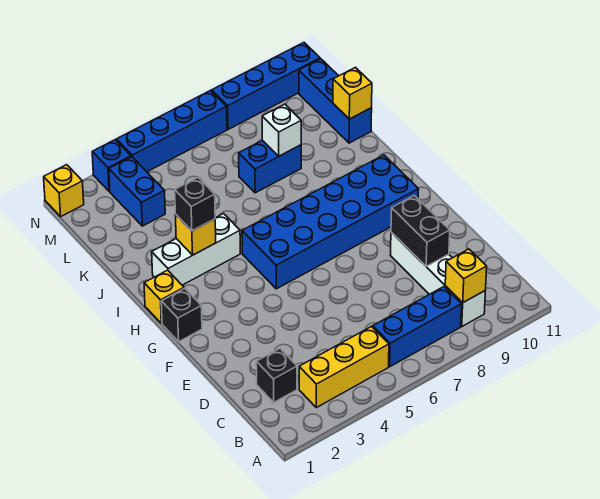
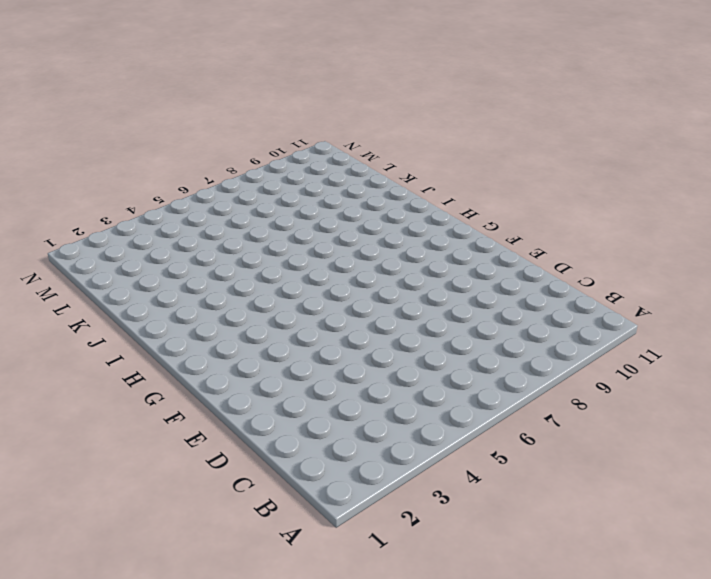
none -> yellow brick B3:B5 level 1
none -> blue brick B6:B8 level 1
none -> white brick B9:E9 level 1

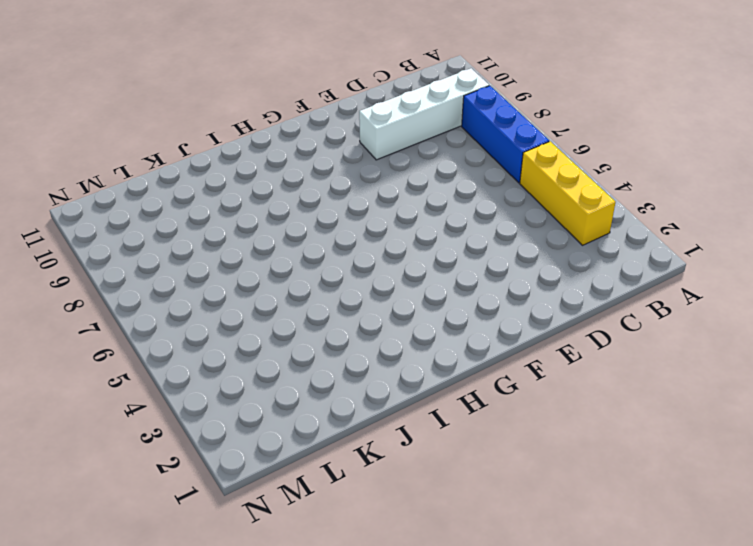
none -> black brick C2 level 1
none -> black brick G1 level 1
none -> blue brick G5:H10 level 1

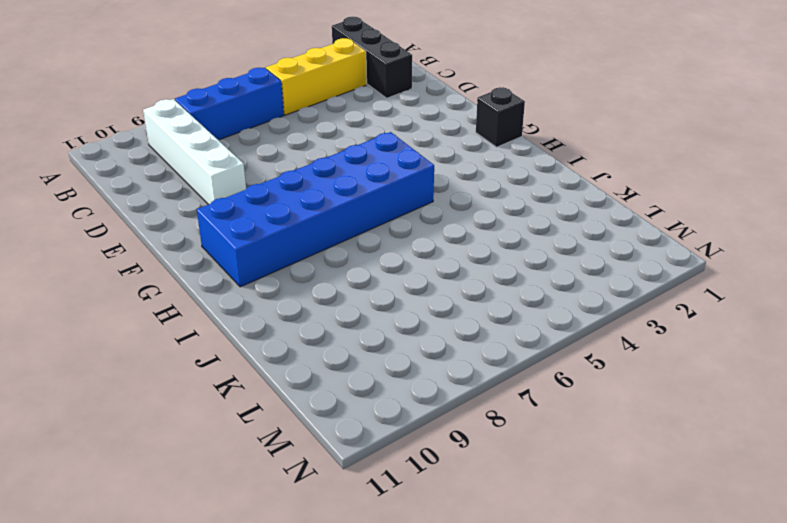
black brick A2:C2 level 1 -> black brick C2 level 1
none -> yellow brick H1 level 1
none -> white brick I2:I4 level 1
none -> blue brick K7:K8 level 1

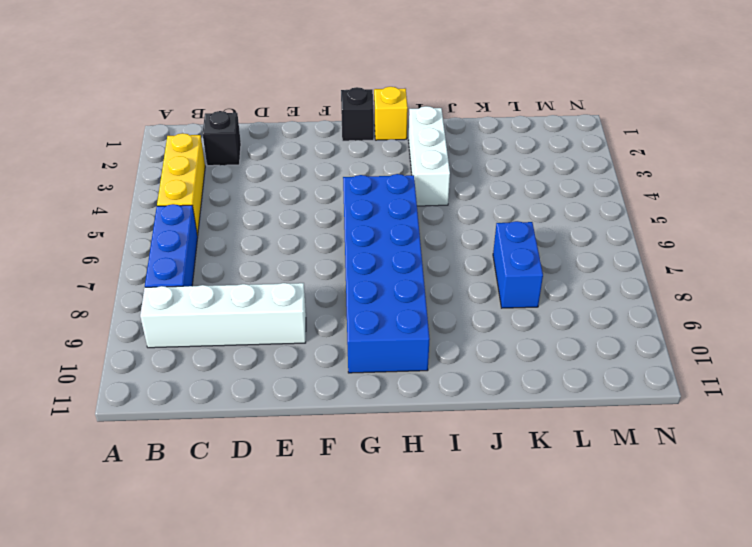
none -> blue brick K11:M11 level 1
none -> blue brick L3:M3 level 1
none -> yellow brick N1 level 1

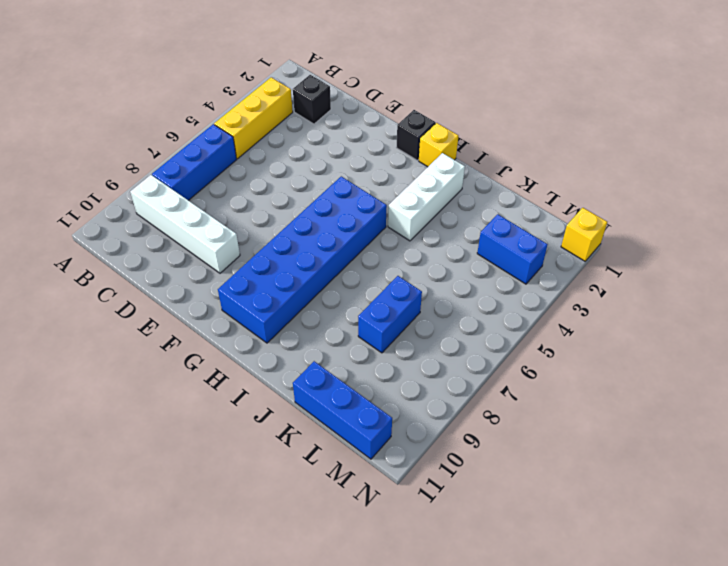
none -> blue brick N3 level 1
none -> blue brick N4:N7 level 1
none -> blue brick N8:N11 level 1

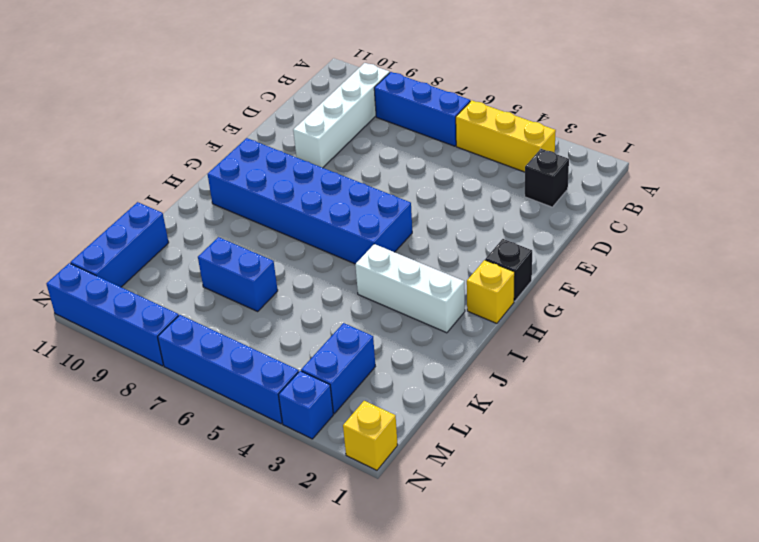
none -> yellow brick B9 level 2
none -> black brick D9:E9 level 2
none -> yellow brick I3 level 2

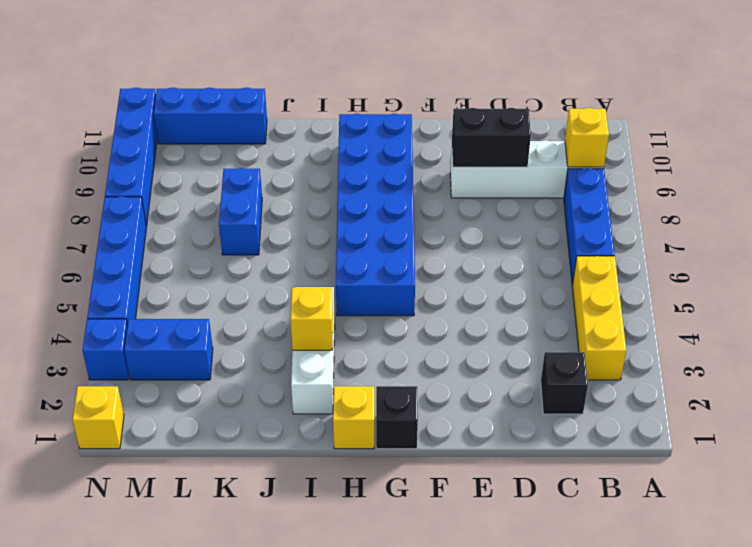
none -> white brick K8 level 2
none -> yellow brick K11 level 2
none -> black brick I3 level 3

